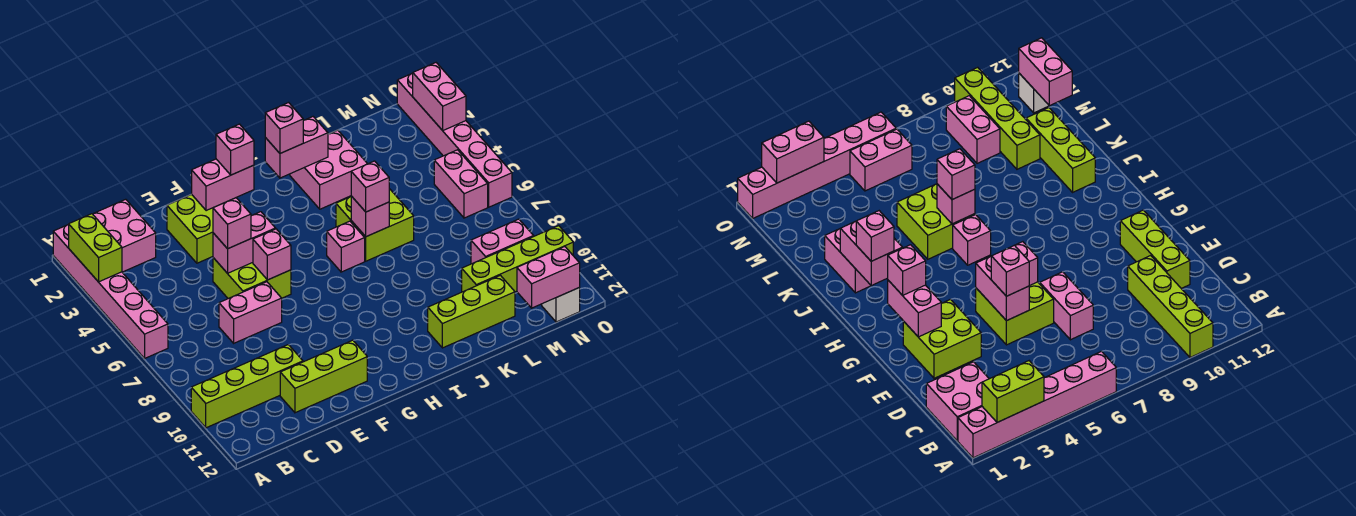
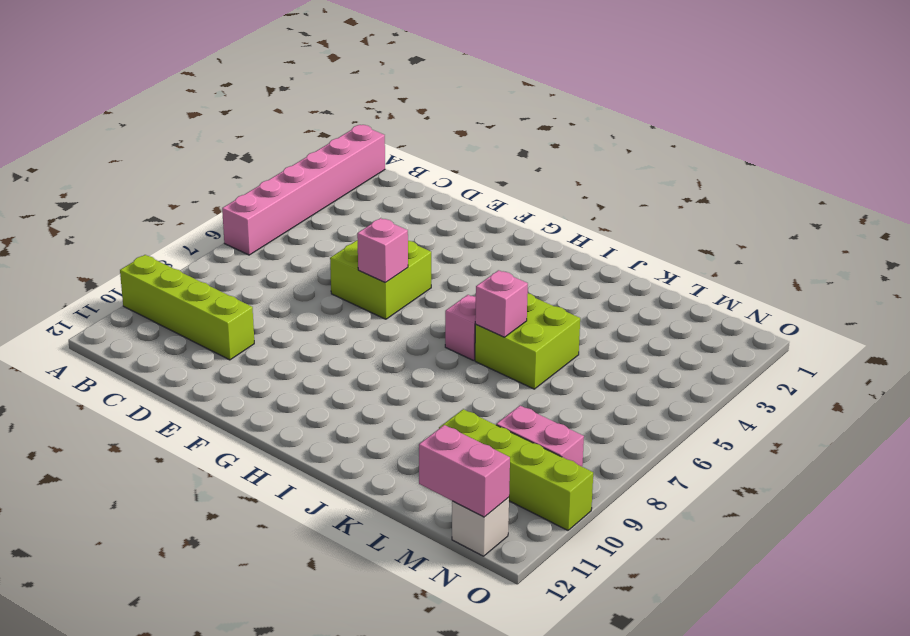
none -> pink brick B1:C2 level 1
none -> pink brick D7:E7 level 1
none -> lime brick D11:F11 level 1

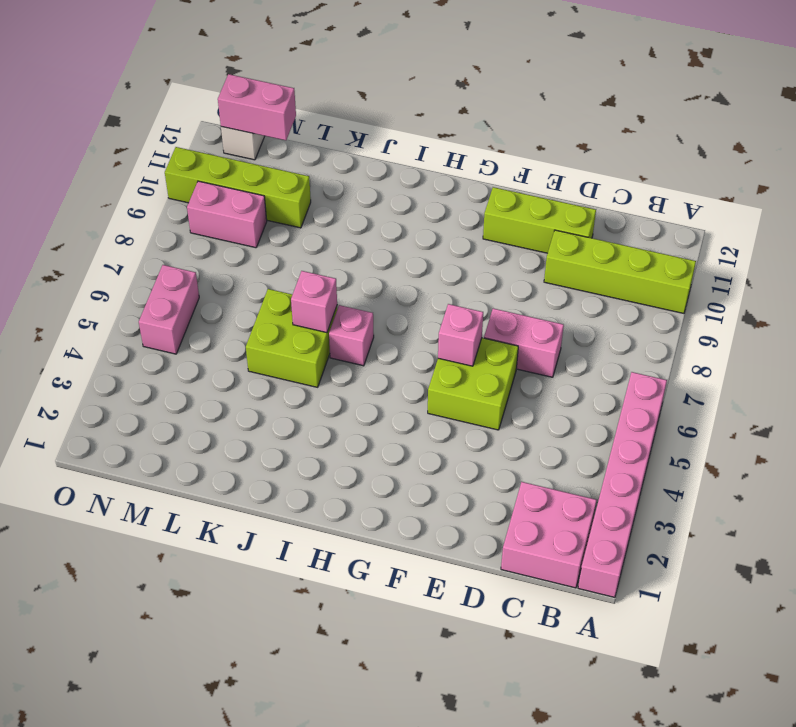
none -> lime brick E2:F3 level 1
none -> pink brick J2:K3 level 1
none -> lime brick J11:L11 level 1

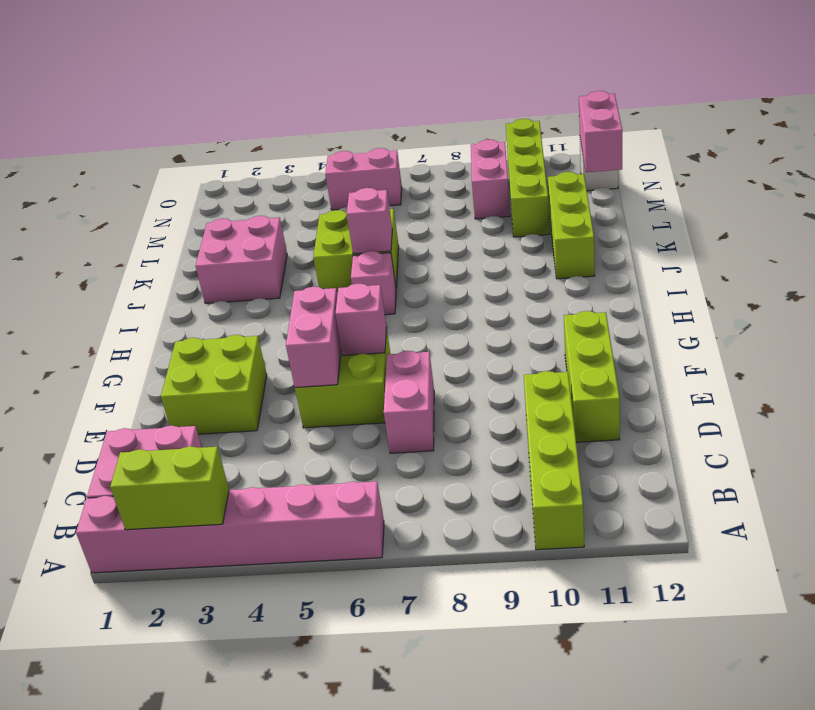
none -> pink brick O1:O6 level 1
none -> pink brick F2:G2 level 2
none -> pink brick I2:J2 level 2

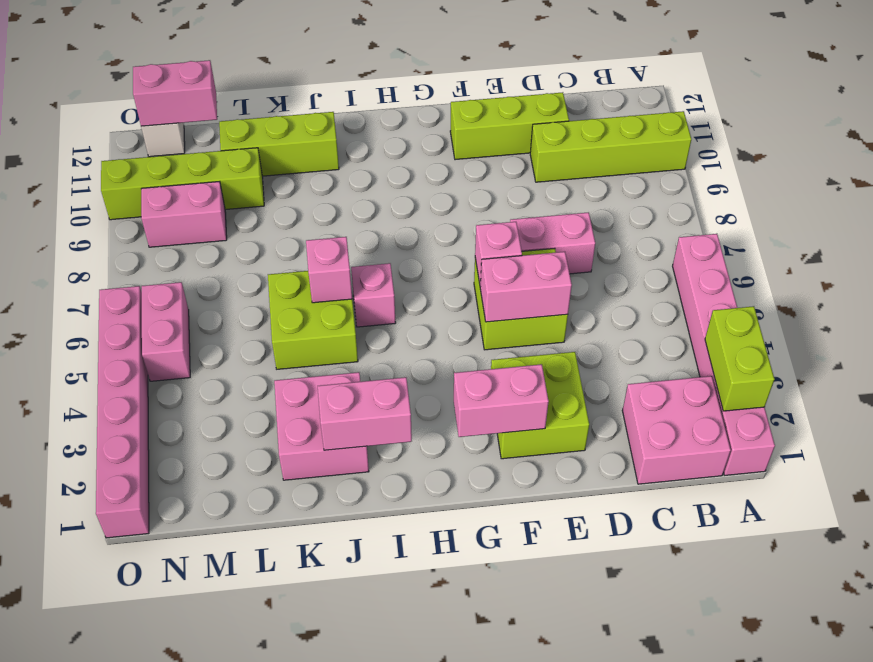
none -> pink brick O2:O3 level 2
none -> pink brick E5 level 3
none -> pink brick G2 level 3

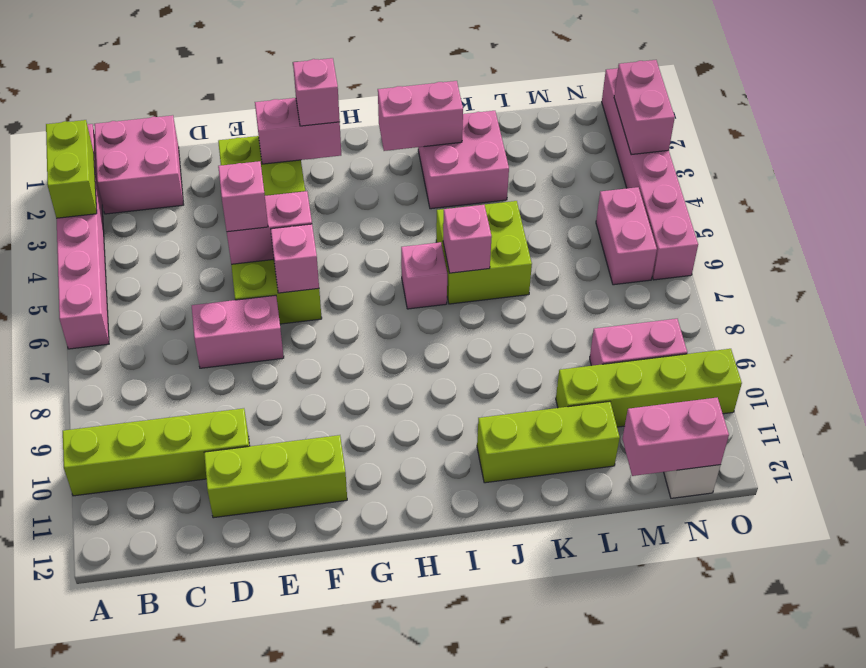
none -> pink brick I2 level 3
none -> pink brick J6 level 3

